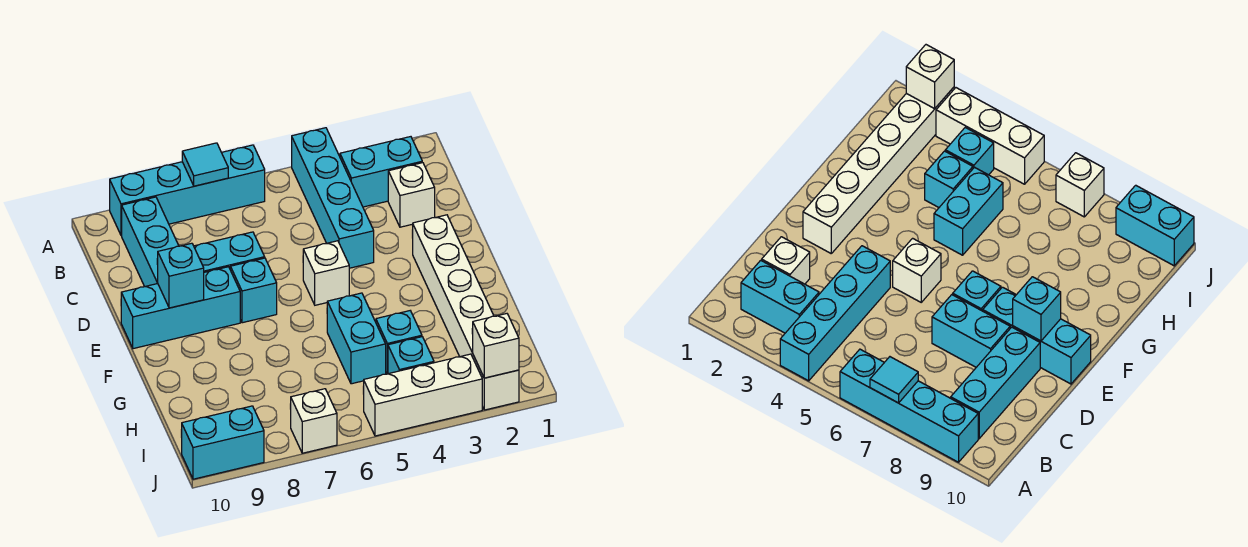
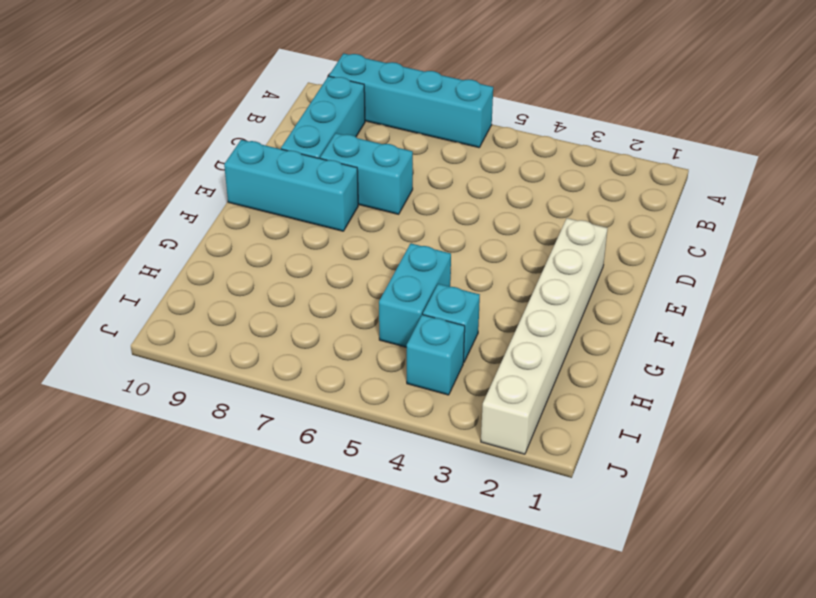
none -> cyan brick A4:D4 level 1
none -> cyan brick B2:B3 level 1
none -> white brick C2 level 1

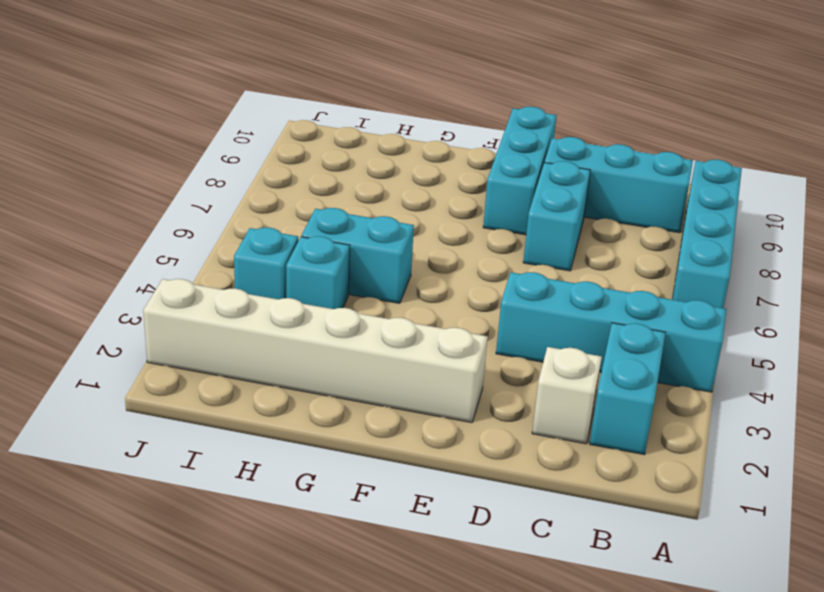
none -> white brick E5 level 1
none -> cyan brick E7 level 1
none -> white brick J3:J5 level 1

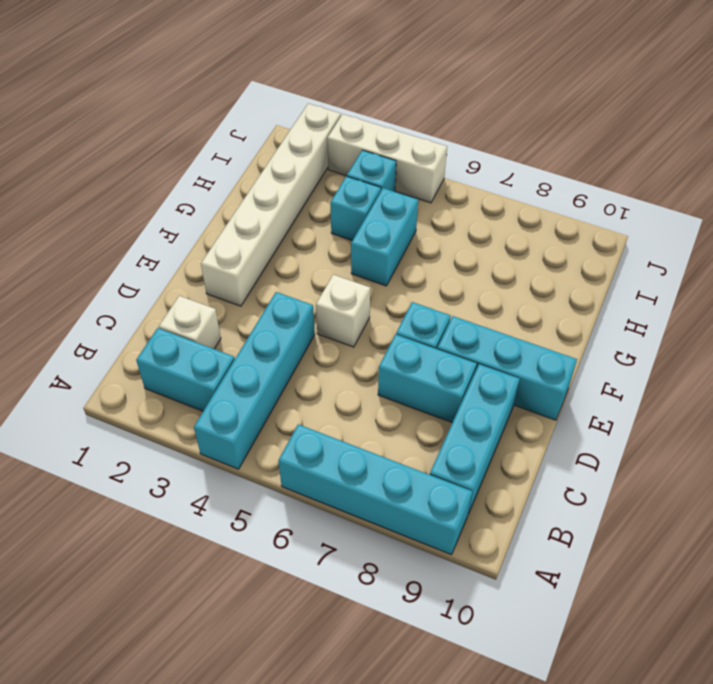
none -> white brick J7 level 1
none -> cyan brick J9:J10 level 1
none -> cyan tile A7 level 2

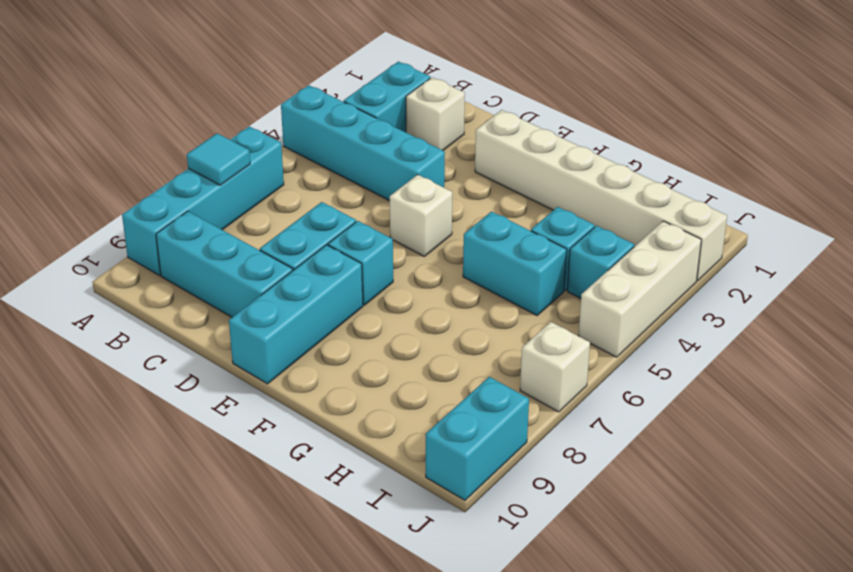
none -> cyan brick E9 level 2
none -> white brick J2 level 2

